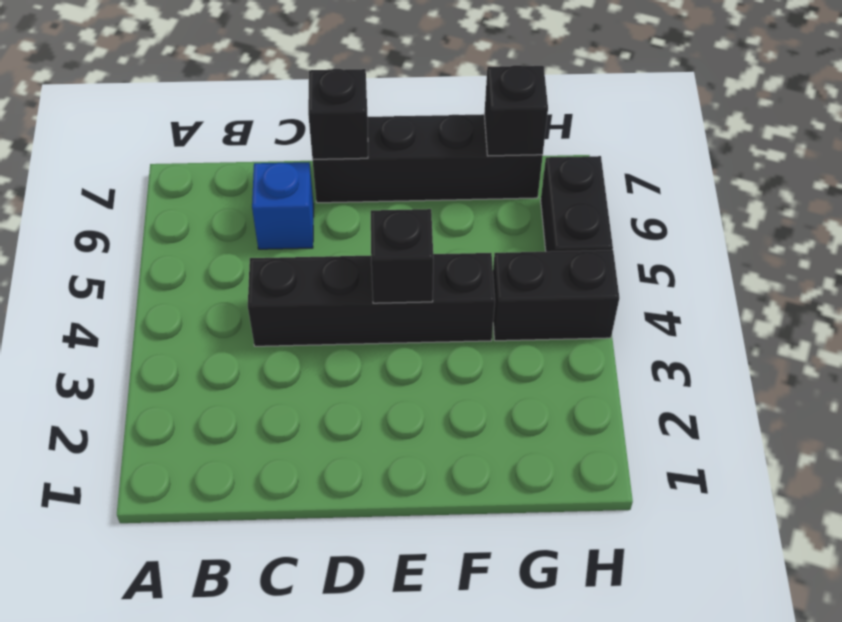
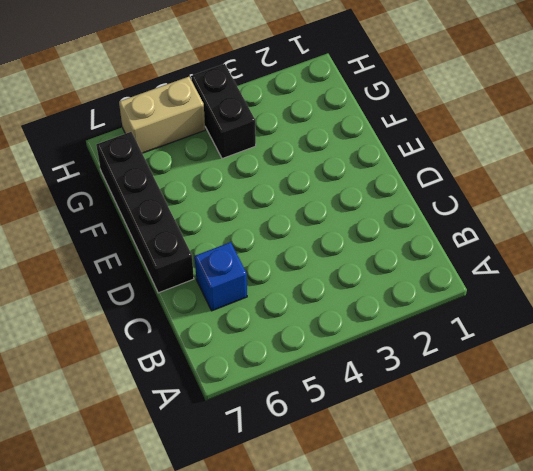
tan brick H5:H6 level 1 -> black brick H5:H6 level 1
none -> black brick C4:F4 level 1
none -> black brick D7 level 2

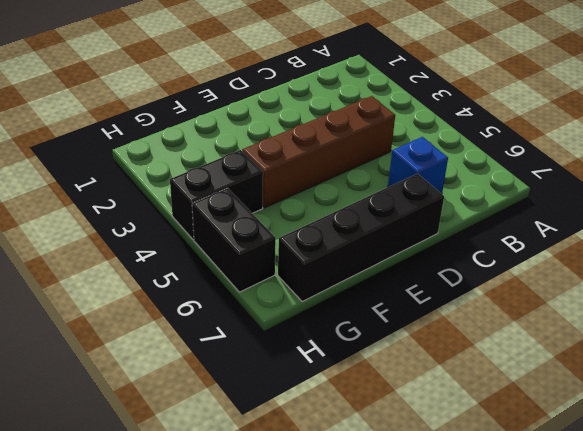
brown brick C4:F4 level 1 -> black brick C4:F4 level 1
none -> black brick D7 level 2
none -> black brick E4 level 2

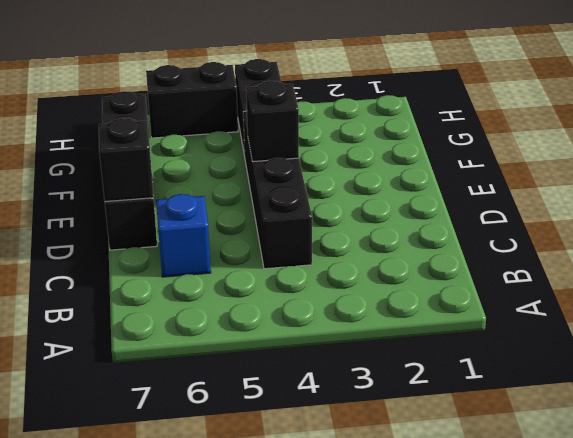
none -> black brick G7 level 2

